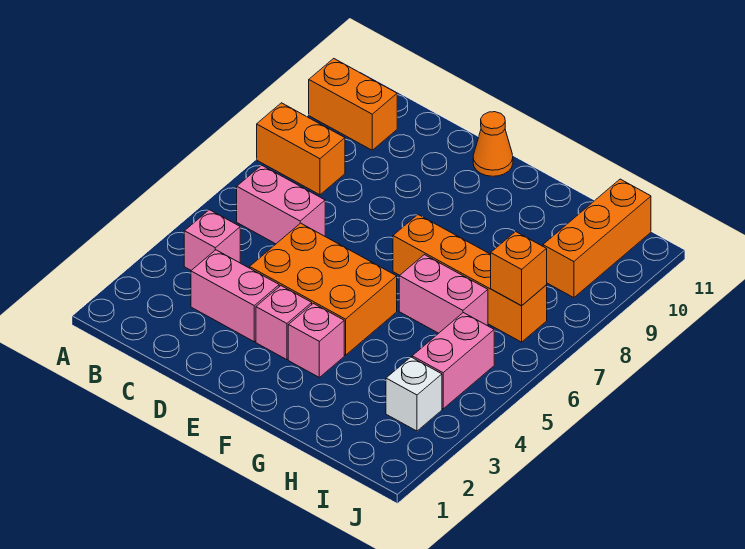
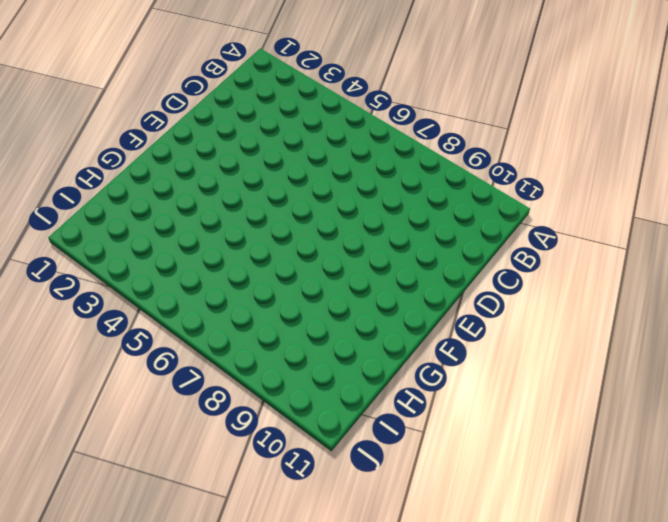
none -> orange brick A8:B8 level 1
none -> orange brick A10:B10 level 1
none -> pink brick B4 level 1

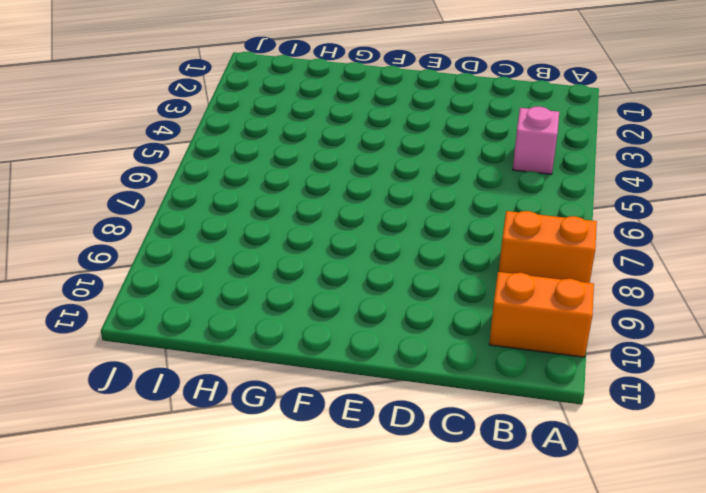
none -> pink brick B6:C6 level 1
none -> pink brick C3:D3 level 1
none -> orange brick D4:F5 level 1

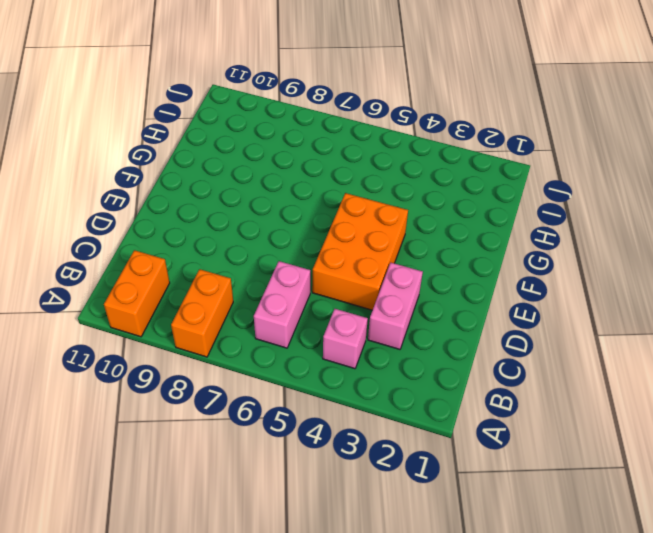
none -> pink brick E3 level 1
none -> orange cone E11 level 1
none -> pink brick F3 level 1

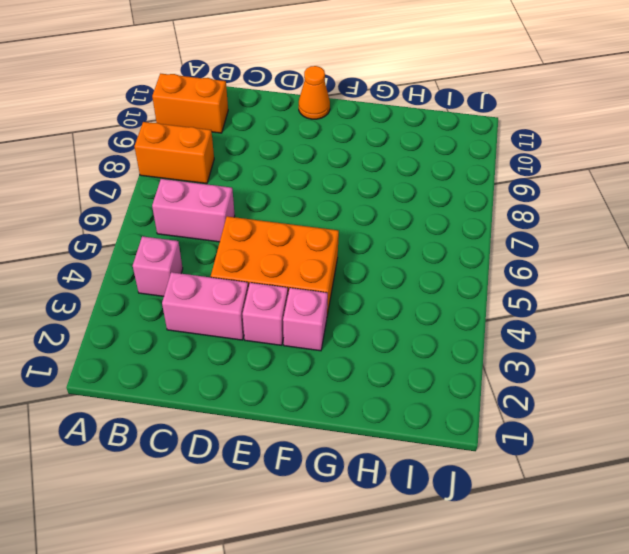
none -> orange brick F7:I7 level 1
none -> pink brick G6:H6 level 1
none -> white brick I3 level 1

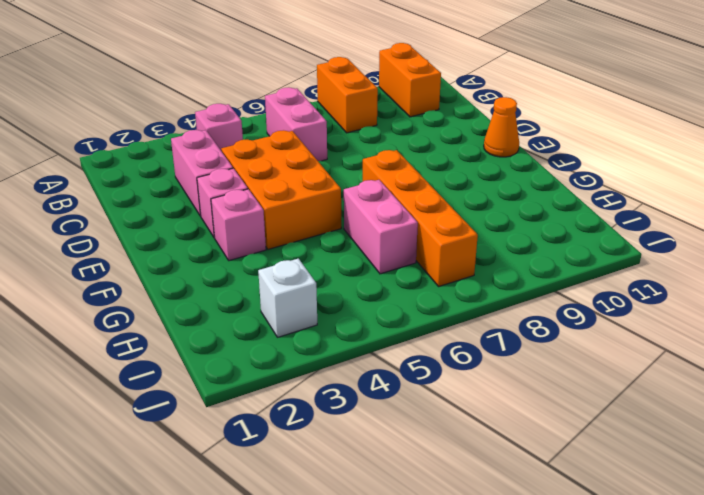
none -> pink brick I4:I5 level 1
none -> orange brick I9:I11 level 1
none -> orange brick I7 level 2

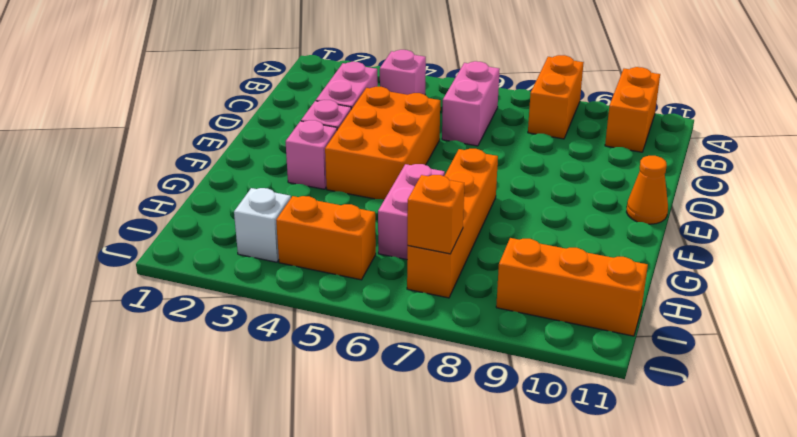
orange brick I4:I5 level 1 -> pink brick I4:I5 level 1

